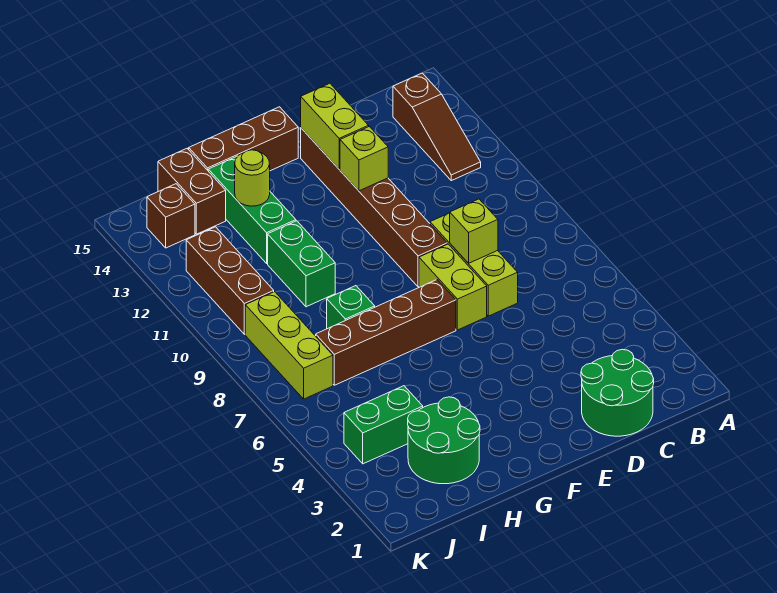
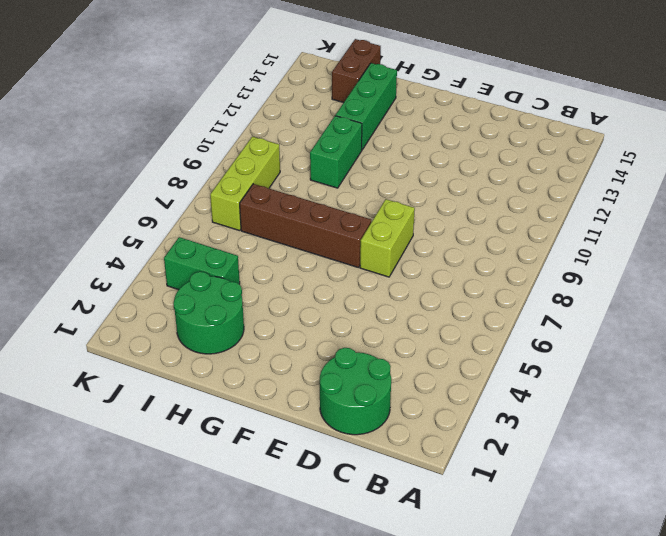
none -> brown slope B12:B14 level 1 top 14
none -> lime brick D7:D9 level 1
none -> brown brick E9:E14 level 1

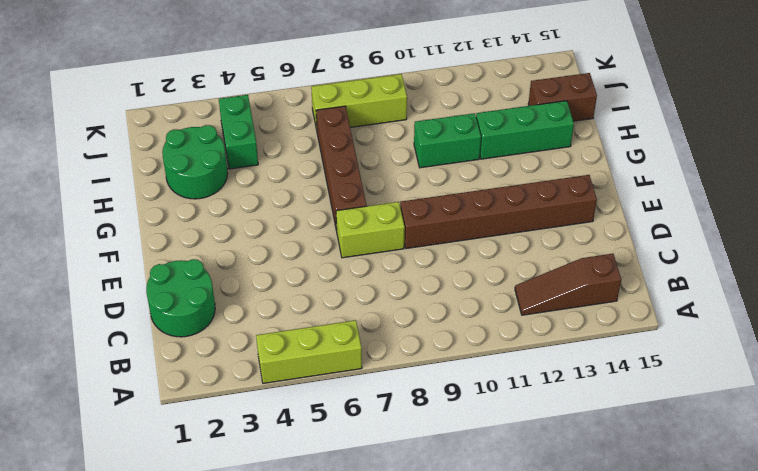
lime brick A4:A6 level 1 -> lime brick D7:D9 level 1
none -> brown brick F15:H15 level 1
none -> green brick H8 level 1
none -> brown brick J10:J12 level 1

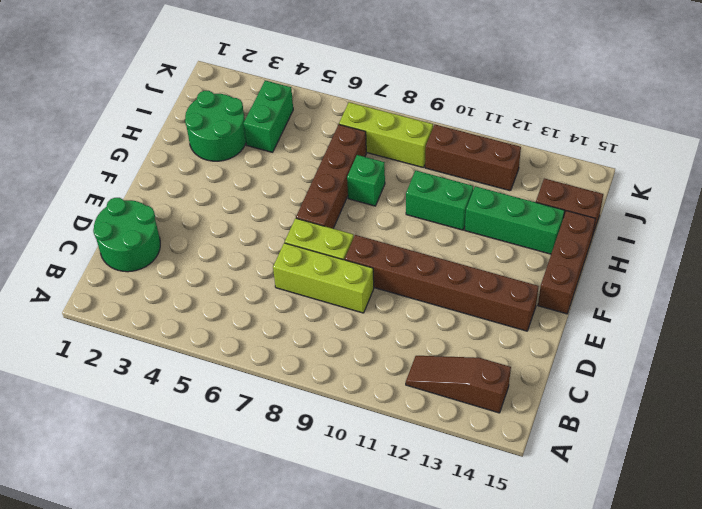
none -> brown brick J14 level 1
none -> lime brick D8 level 2
none -> lime brick E12 level 2

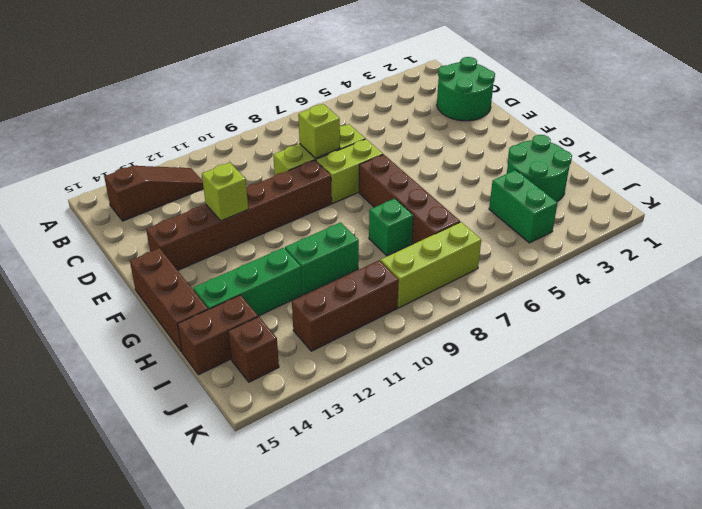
none -> lime brick E13:E14 level 2
none -> lime round brick H13 level 2

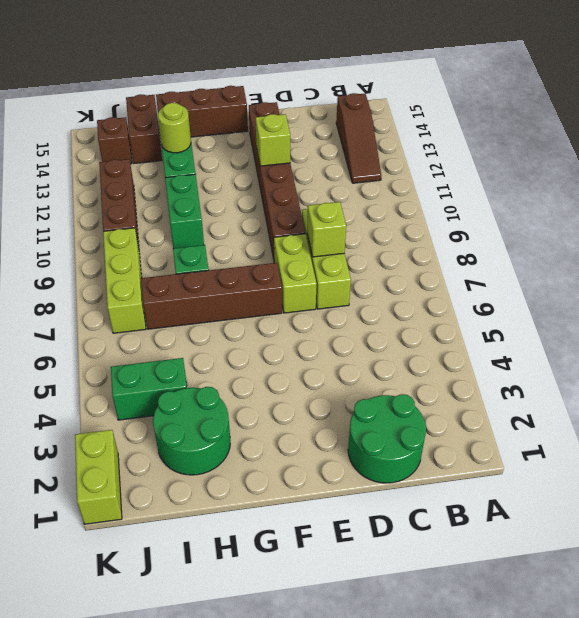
lime brick K1:K2 level 1 -> lime brick E13:E14 level 2

